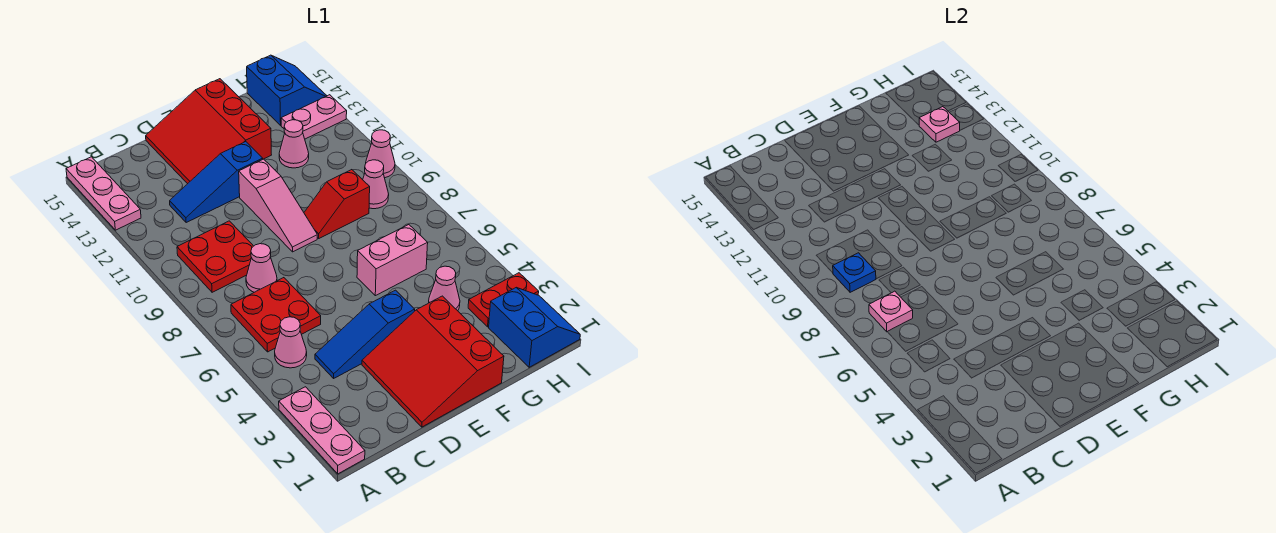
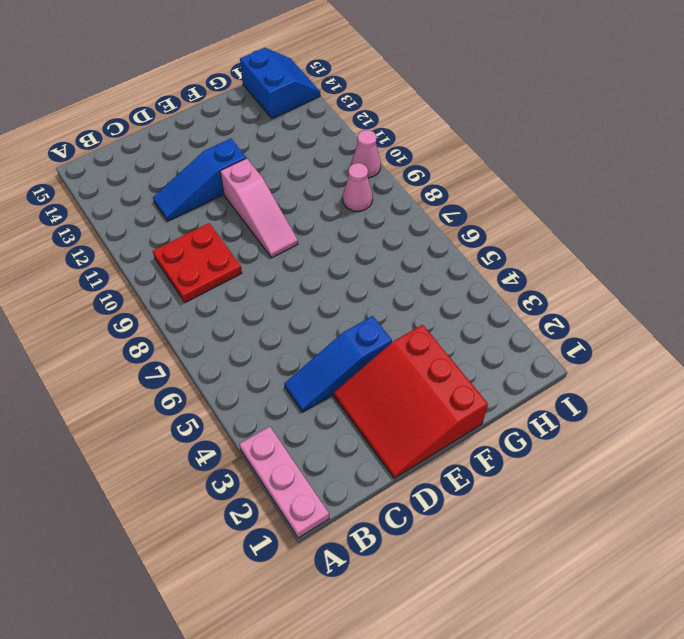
none -> pink plate A13:A15 level 1
none -> pink cone B5 level 1
none -> red plate B6:C7 level 1

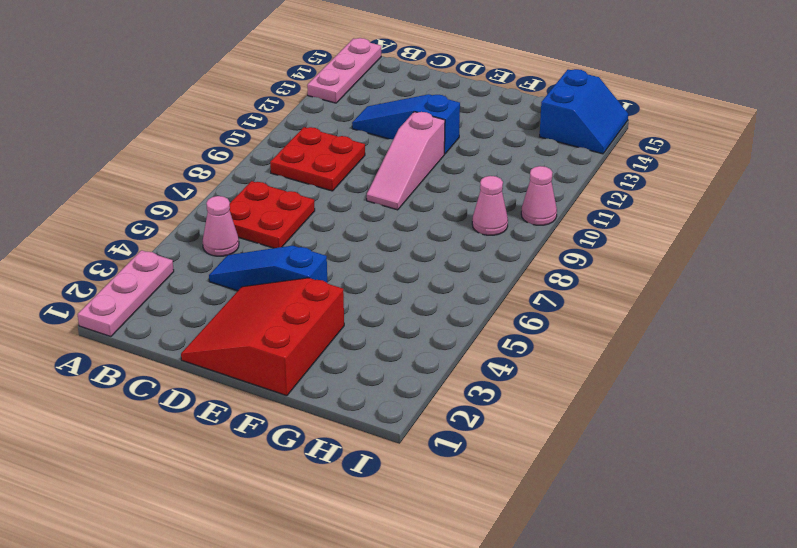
none -> pink cone C8 level 1
none -> red slope D13:F15 level 1 top F
none -> pink brick F6:G6 level 1

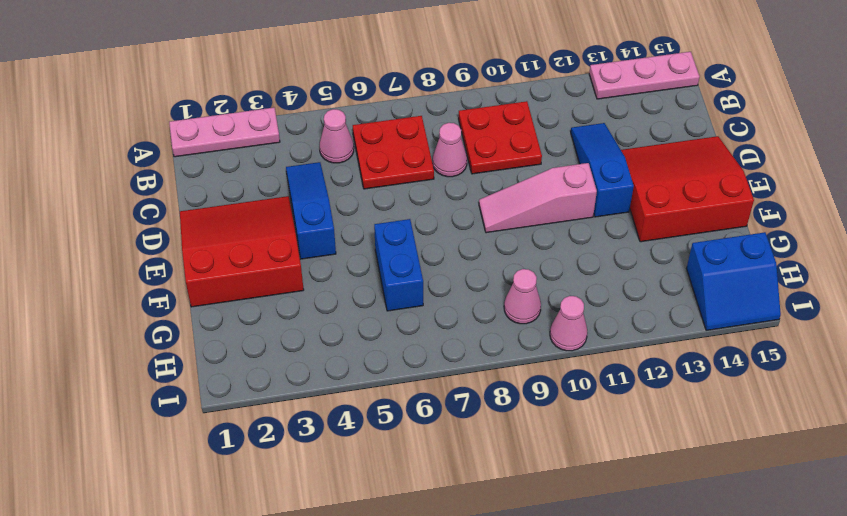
blue brick F6:G6 level 1 -> pink brick F6:G6 level 1
none -> red slope F9:G9 level 1 top G
none -> pink cone G4 level 1
none -> pink cone G12 level 1

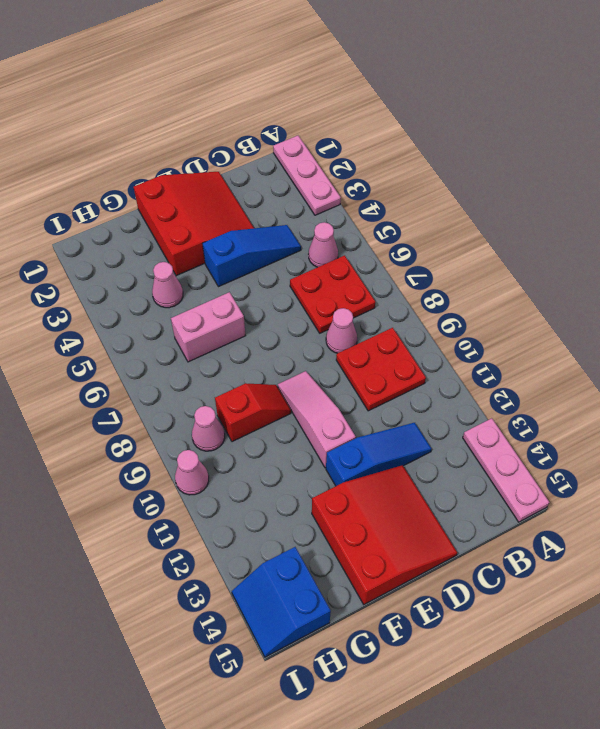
none -> pink cone G12 level 1
none -> blue slope H1:I2 level 1 top H
none -> red plate H3:I3 level 1

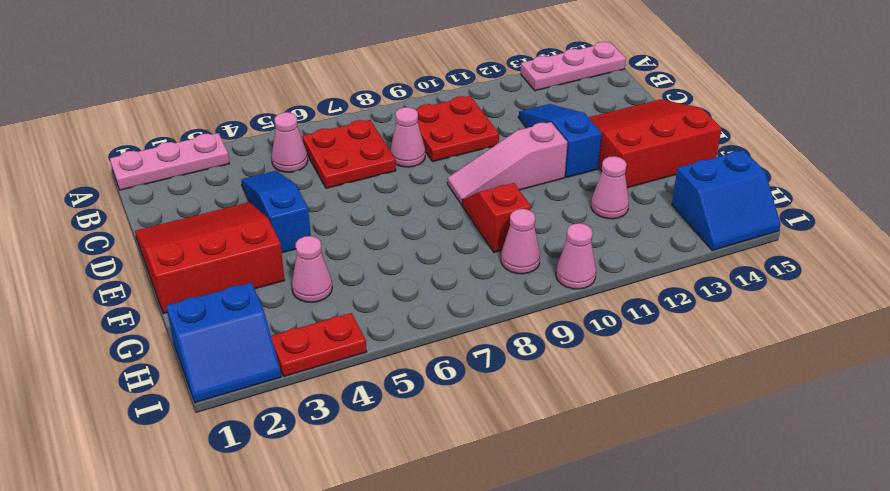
red plate I3:I4 level 1 -> red plate H3:I3 level 1
none -> pink brick F6:G6 level 1
none -> pink plate H13:I13 level 1
none -> pink plate B7 level 2

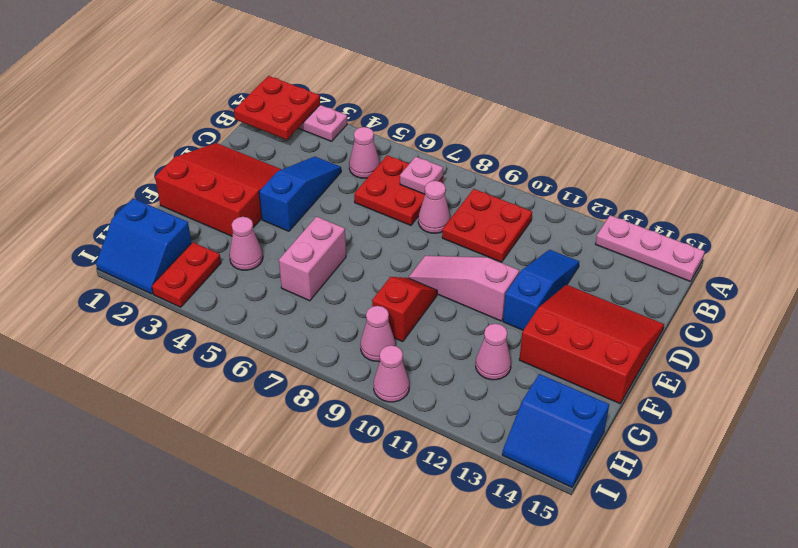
red plate A1:B2 level 2 -> none
none -> pink plate H13:I13 level 1
none -> blue plate B9 level 2
none -> pink plate H13 level 2

